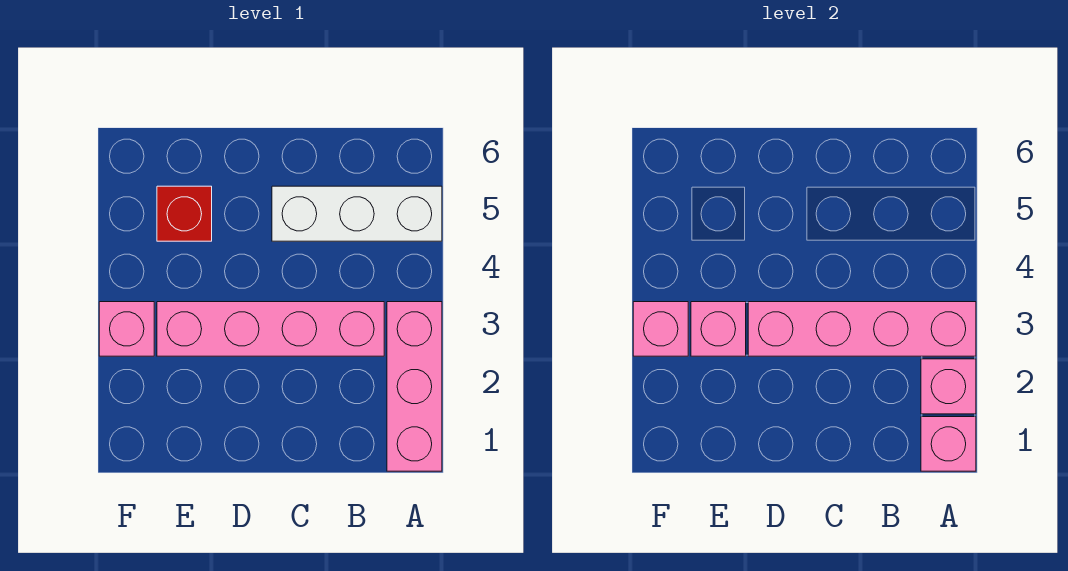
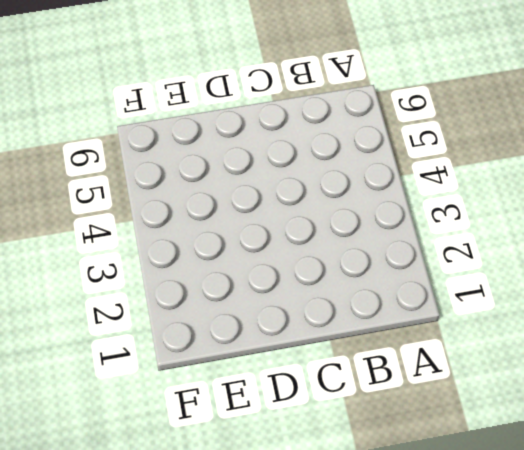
none -> pink brick A1:A3 level 1
none -> white brick A5:C5 level 1

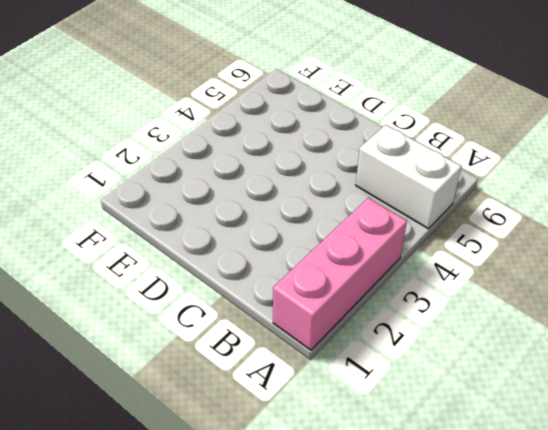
white brick A5:B5 level 1 -> white brick A5:C5 level 1
none -> pink brick B3:E3 level 1
none -> red brick E5 level 1

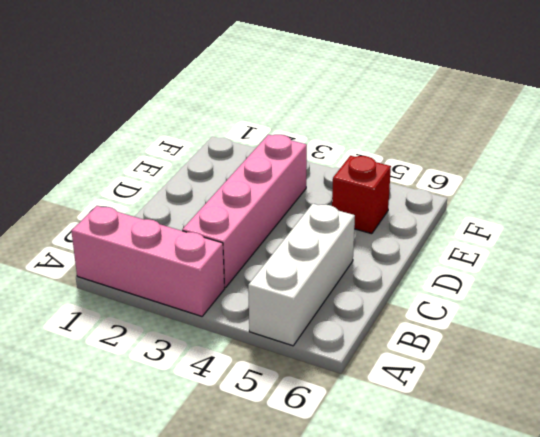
none -> pink brick F3 level 1
none -> pink brick A1 level 2

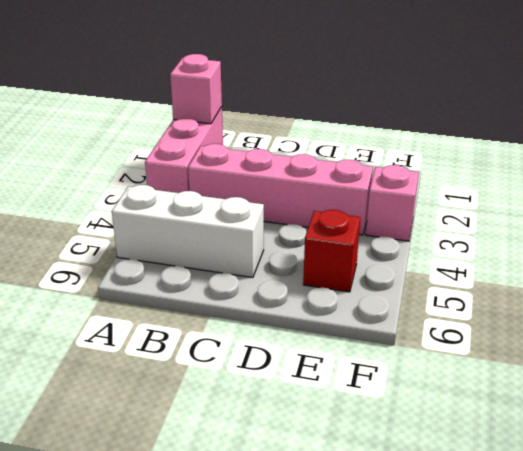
none -> pink brick A2 level 2
none -> pink brick A3:D3 level 2

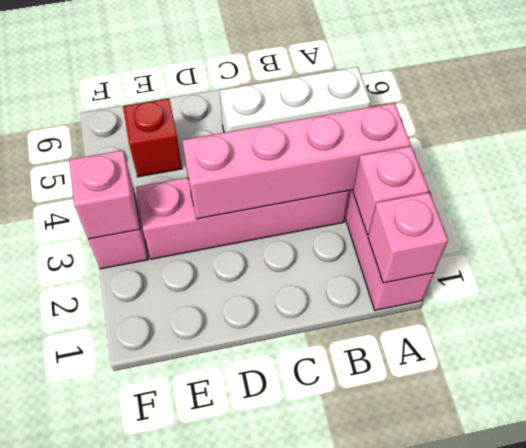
none -> pink brick E3 level 2

